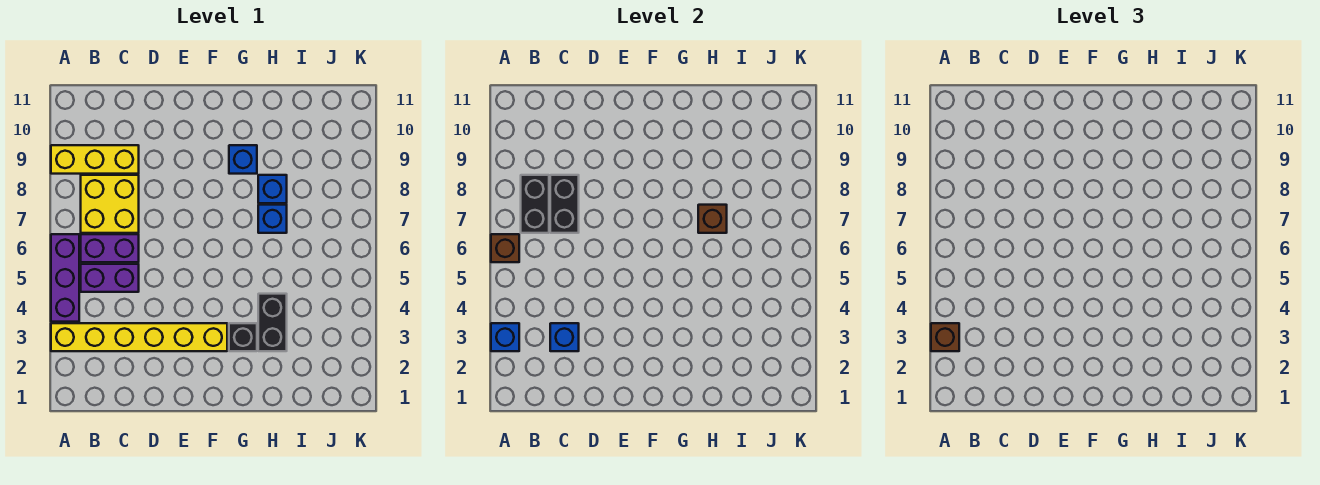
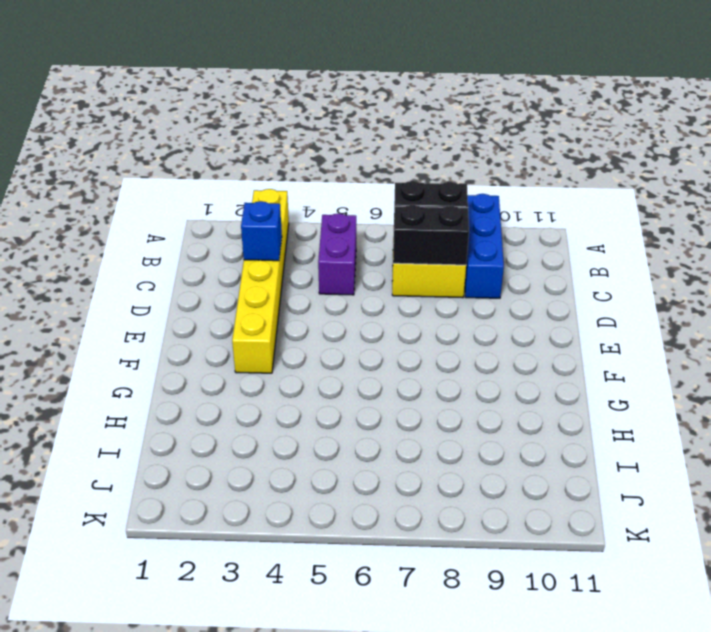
blue brick A9:C9 level 1 -> yellow brick A9:C9 level 1
none -> purple brick A4:A6 level 1
none -> purple brick B6:C6 level 1
none -> black brick G3 level 1

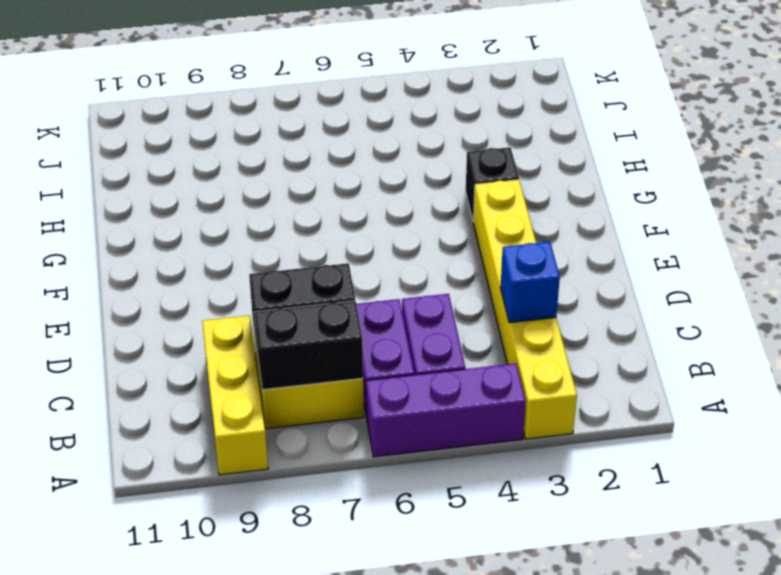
none -> blue brick G9 level 1
none -> black brick H3:H4 level 1
none -> blue brick H7 level 1

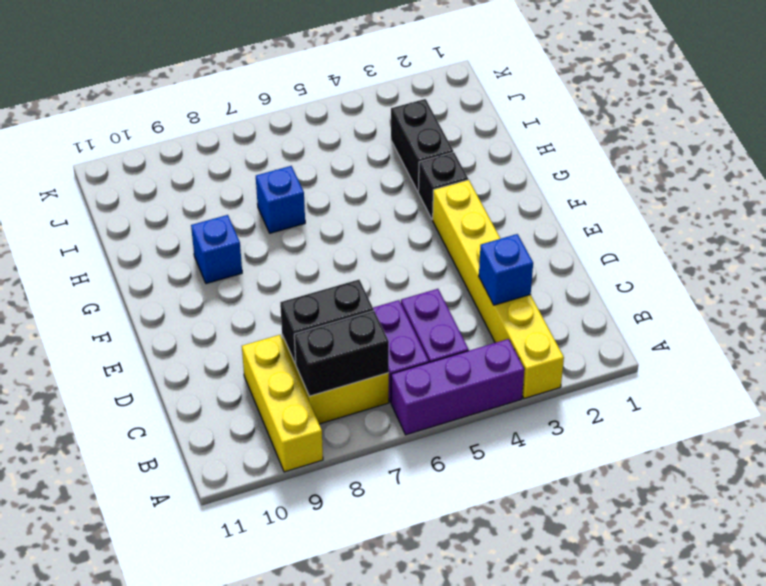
black brick H3:I3 level 1 -> black brick H3:H4 level 1
none -> blue brick H8 level 1
none -> blue brick A3 level 2
none -> brown brick A6 level 2

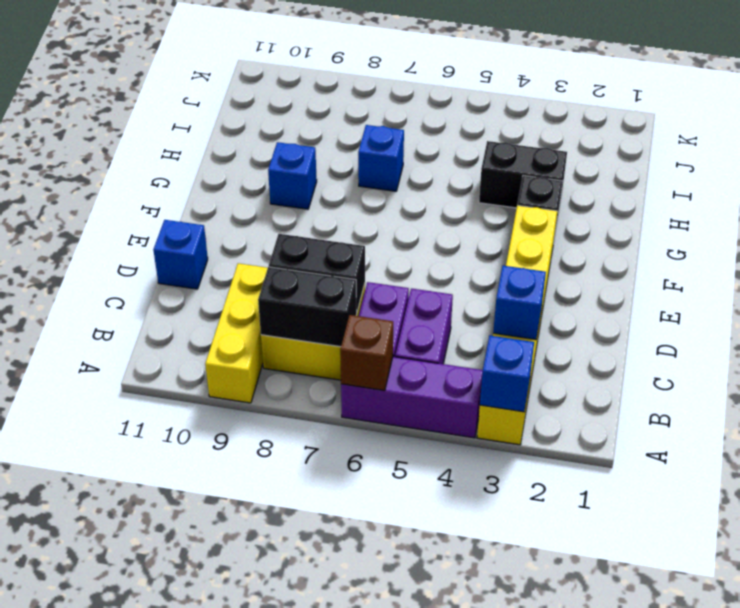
blue brick D11 level 1 -> blue brick H8 level 1
none -> brown brick H7 level 2
none -> brown brick A3 level 3

